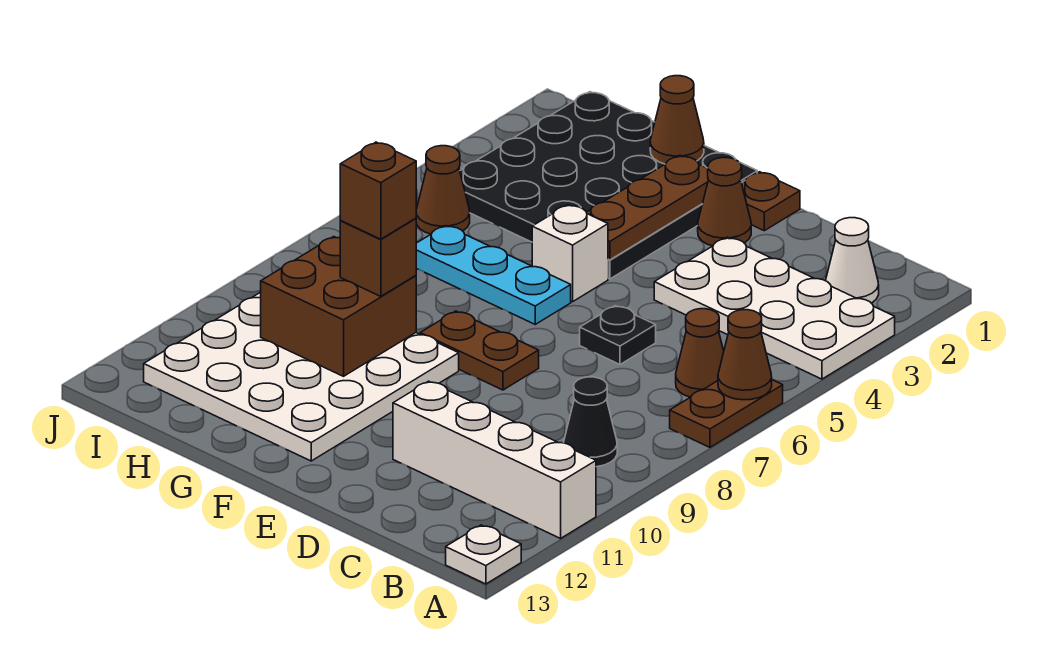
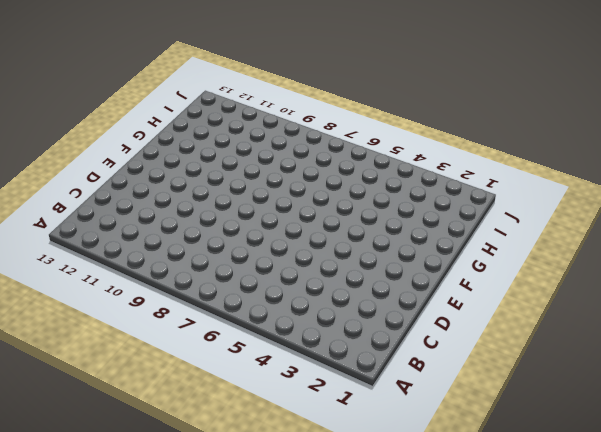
none -> white plate A3:D4 level 1
none -> brown plate A6:A7 level 1
none -> white brick A11:D11 level 1

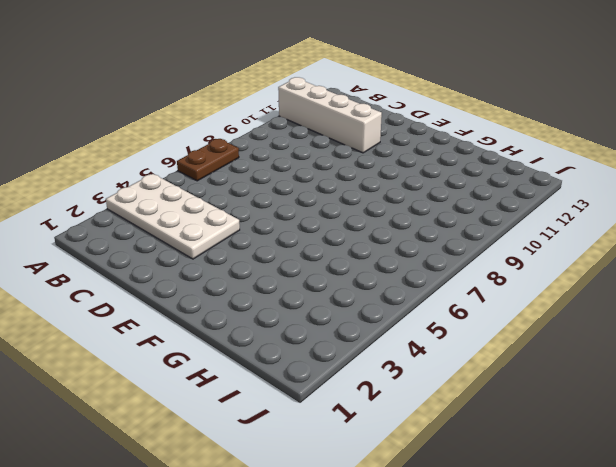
none -> white plate A13 level 1
none -> white cone B2 level 1
none -> brown cone B6 level 1

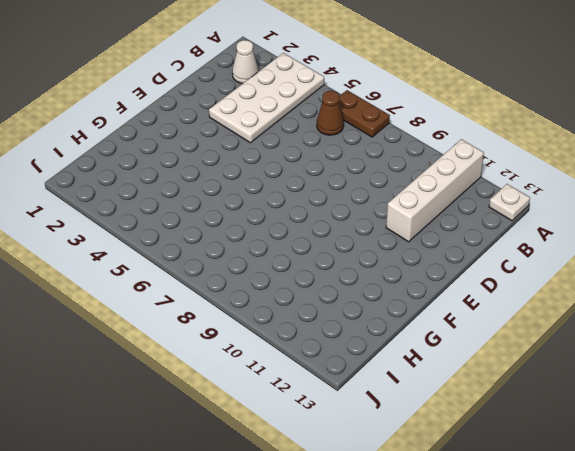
none -> black cone B9 level 1
none -> black plate D6 level 1
none -> brown plate E1 level 1

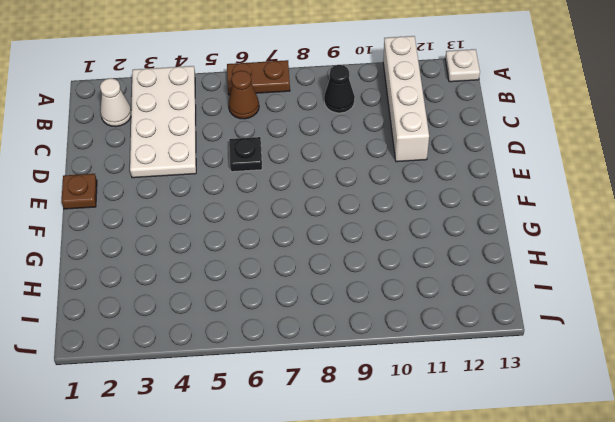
none -> brown cone E2 level 1
none -> brown plate E8:F8 level 1
none -> black plate F1:I4 level 1

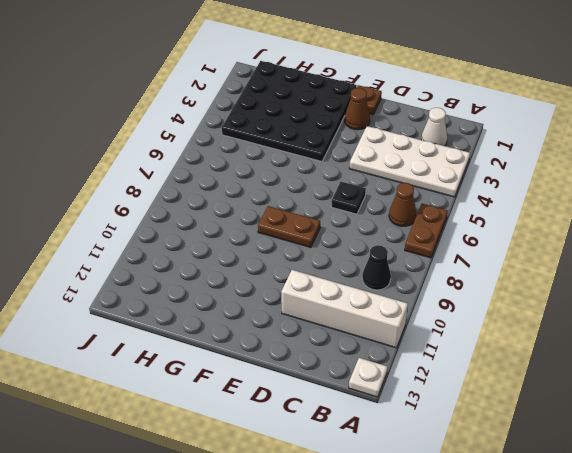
none -> white brick F5 level 1
none -> cyan plate F6:H6 level 1
none -> white plate F9:I12 level 1

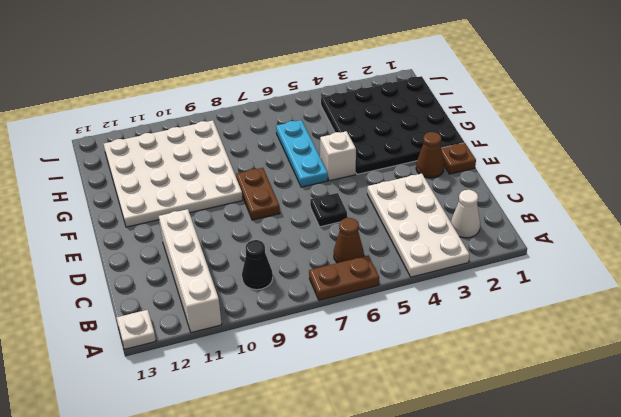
none -> brown cone I5 level 1
none -> brown cone A6 level 2
none -> brown plate F2:F4 level 2

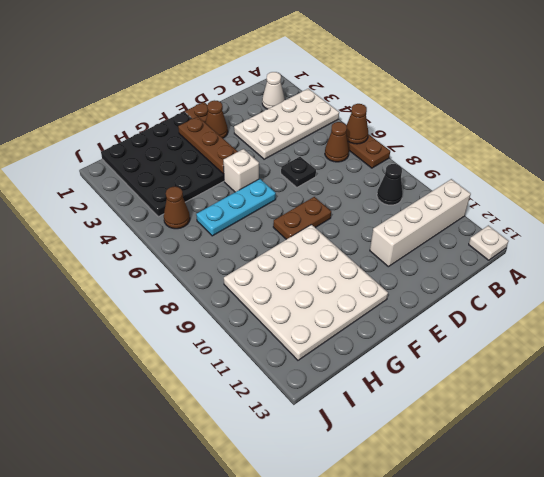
none -> brown cone G1 level 2
none -> brown brick G9:H10 level 2
none -> brown brick G9 level 3

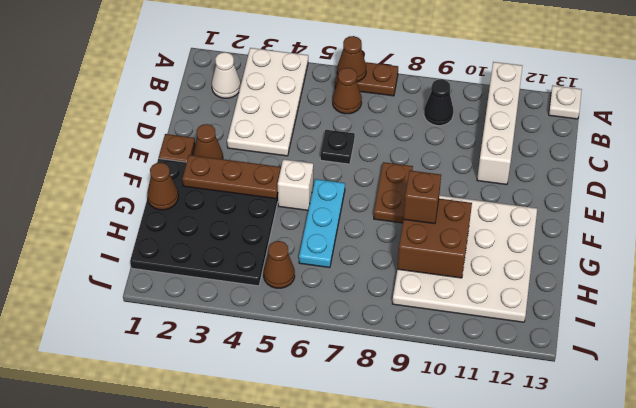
none -> brown brick G9 level 4

